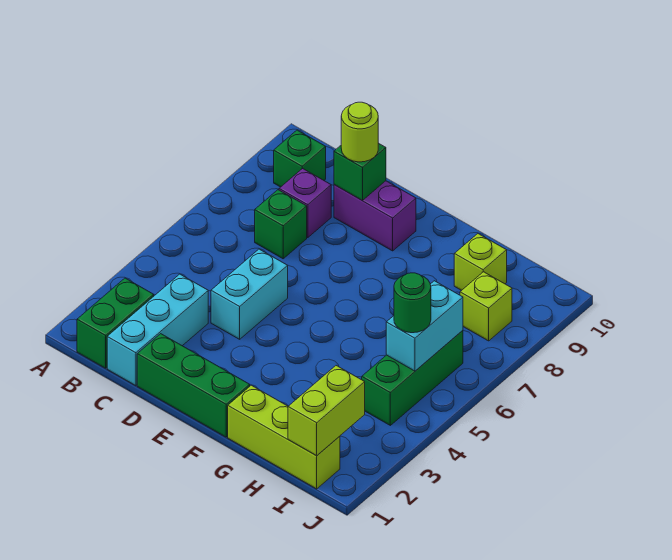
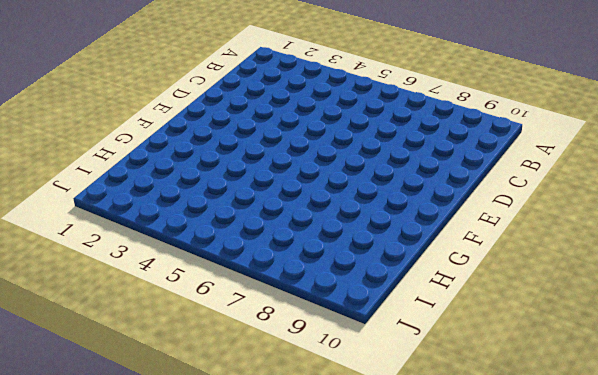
none -> green brick B1:B2 level 1
none -> green brick B9 level 1
none -> cyan brick C1:C3 level 1

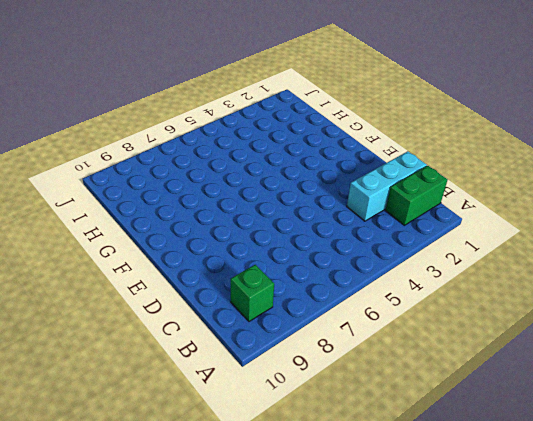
none -> green brick C7 level 1
none -> purple brick C8 level 1
none -> green brick D1:F1 level 1

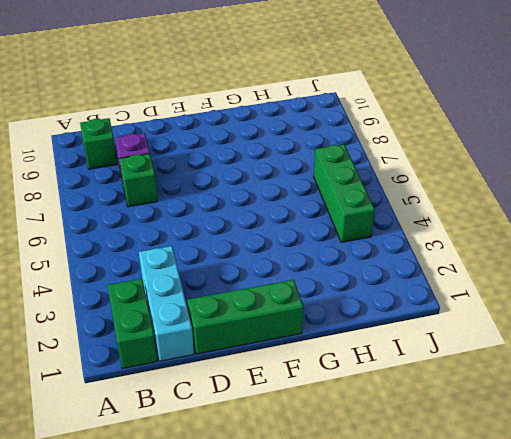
none -> cyan brick D4:D5 level 1
none -> purple brick D9:E9 level 1
none -> lime brick G1:I1 level 1

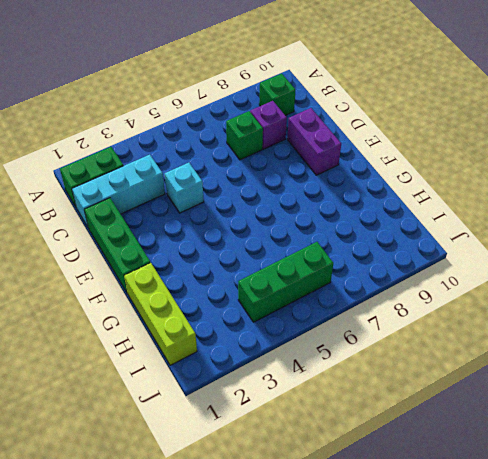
cyan brick D4 level 1 -> cyan brick D4:D5 level 1
none -> lime brick H9 level 1
none -> lime brick I8 level 1
none -> green brick D9 level 2

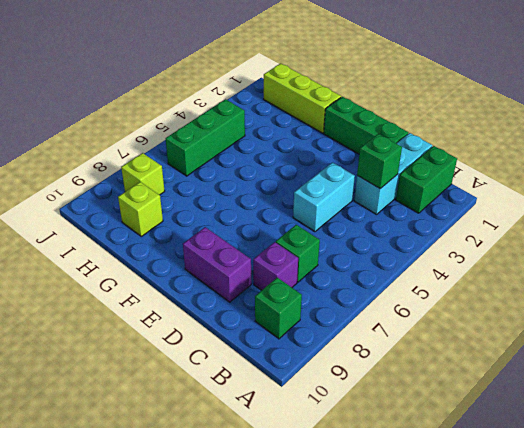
green brick C3 level 2 -> green brick D9 level 2
none -> lime brick I1:I2 level 2
none -> cyan brick I5:I6 level 2
none -> lime round brick D9 level 3

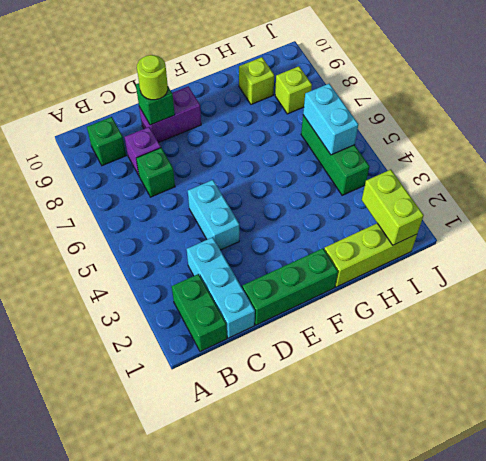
none -> green round brick I5 level 3

